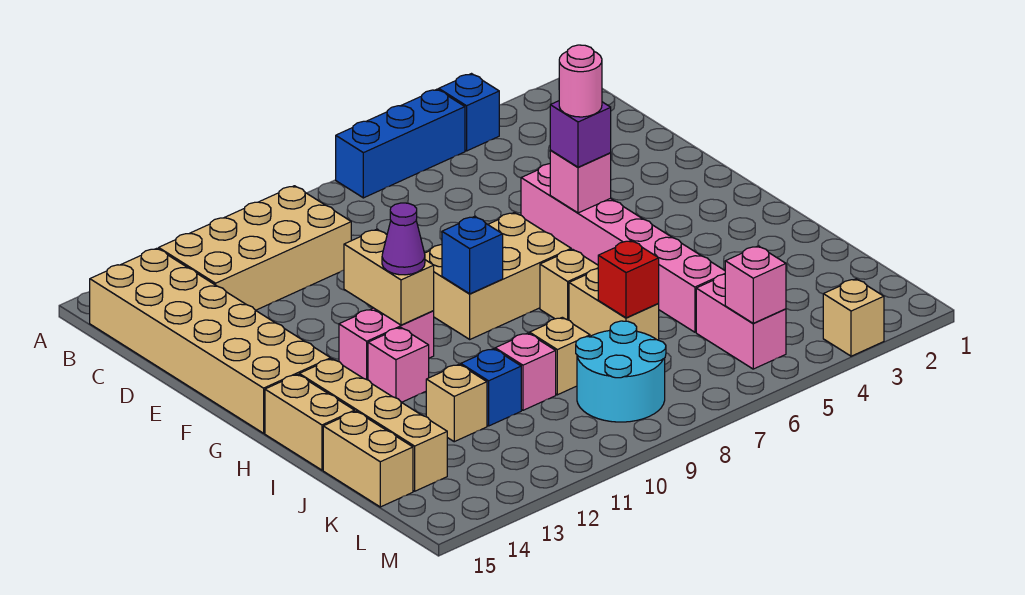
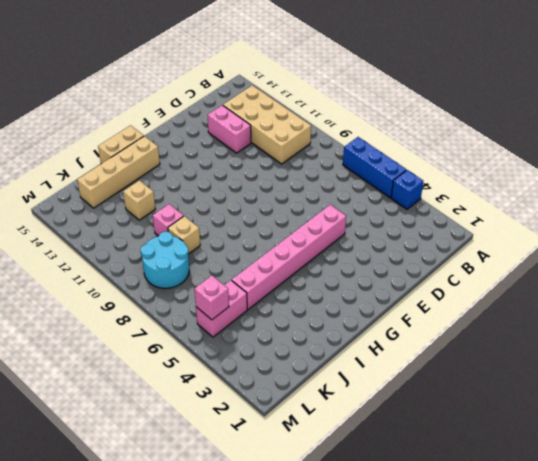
pink brick D12:D13 level 1 -> pink brick G11:G12 level 1
none -> tan brick B14:G15 level 1
none -> tan brick F7:G9 level 1
none -> tan brick H7 level 1

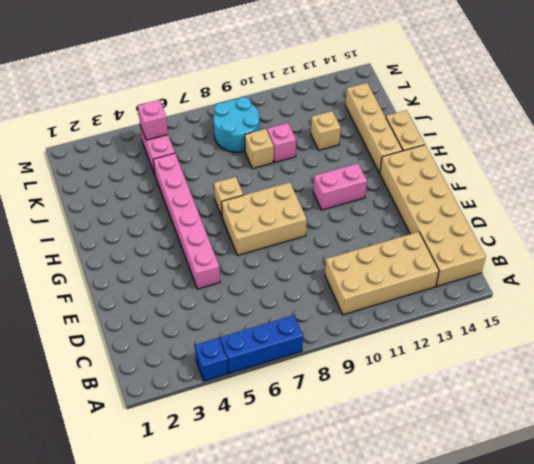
none -> pink brick H12 level 1
none -> tan brick I7:J7 level 1
none -> blue brick J11 level 1

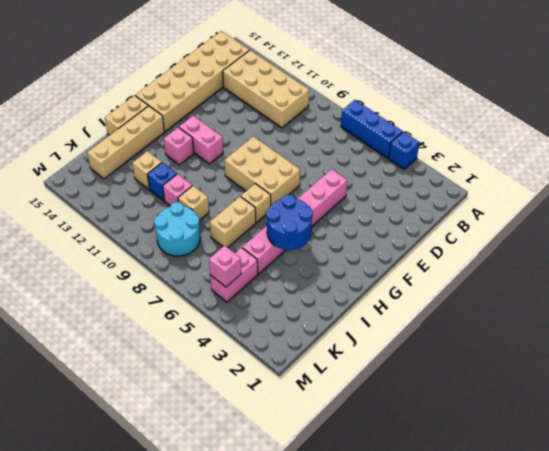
blue round brick H4:I5 level 2 -> none
none -> tan brick J15:K15 level 1
none -> tan brick M3 level 1
none -> pink brick F5 level 2

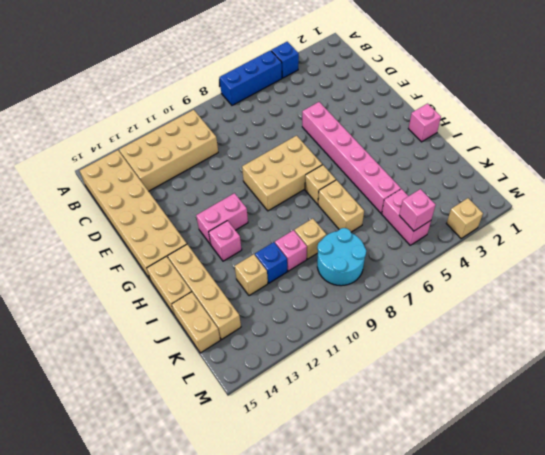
pink brick H1 level 1 -> pink brick F5 level 2
none -> tan brick F11:G11 level 2
none -> blue brick G9 level 2
none -> red brick J7 level 2

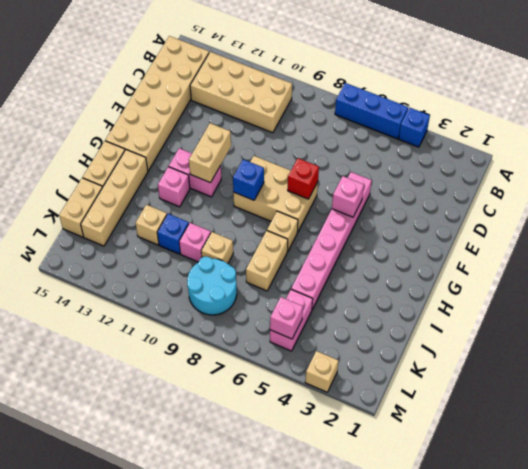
red brick F7 level 2 -> red brick J7 level 2
none -> purple brick F5 level 3
none -> purple cone G11 level 3
none -> pink round brick F5 level 4

